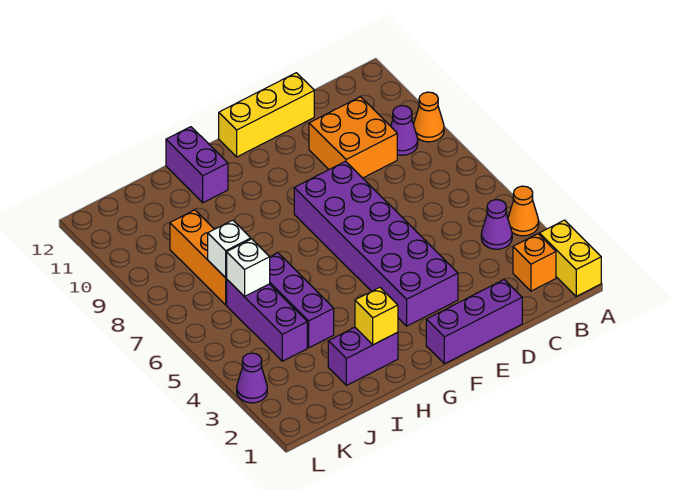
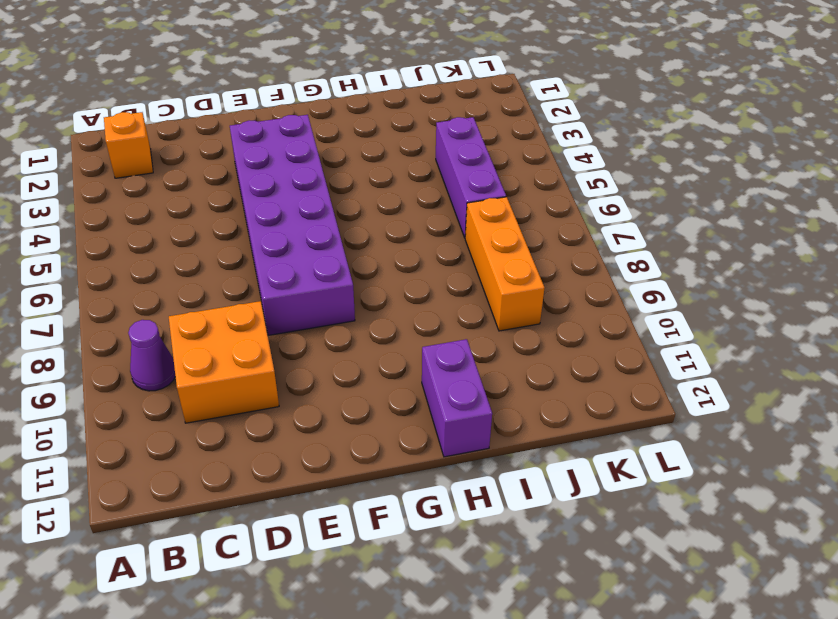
none -> yellow brick A1:A2 level 1
none -> orange cone A4 level 1
none -> orange cone A9 level 1

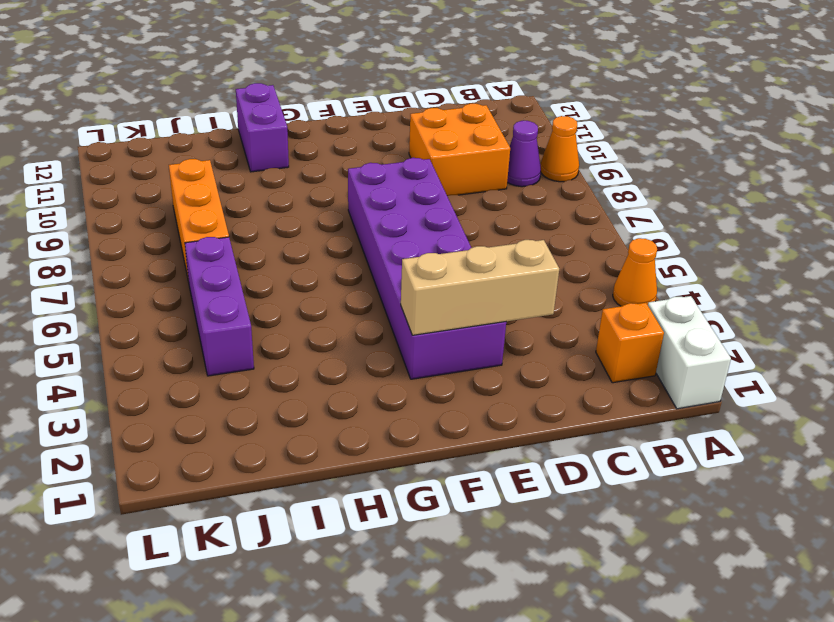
white brick A1:A2 level 1 -> yellow brick A1:A2 level 1
tan brick D3:F3 level 2 -> none
none -> purple cone B4 level 1
none -> purple brick D1:F1 level 1
none -> yellow brick D12:F12 level 1

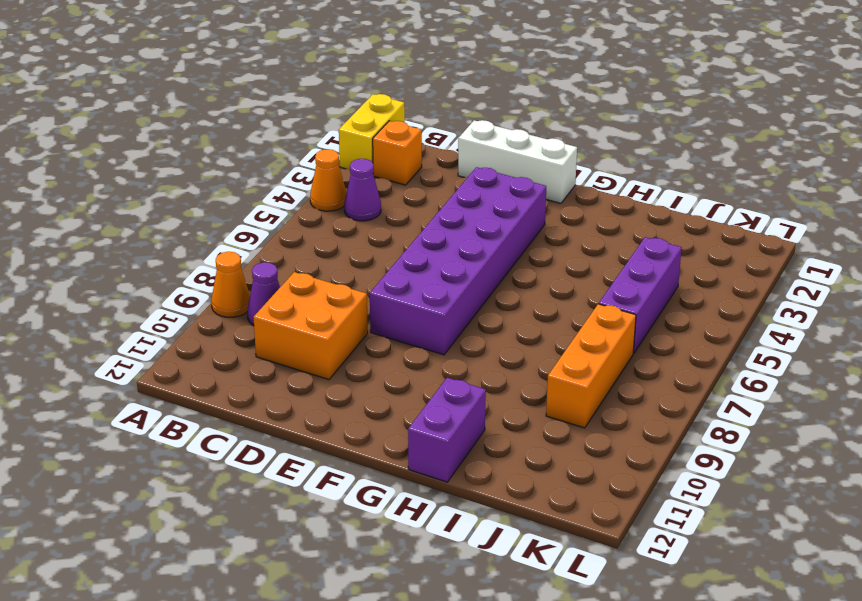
white brick D1:F1 level 1 -> purple brick D1:F1 level 1
none -> yellow brick D12:F12 level 1
none -> purple brick H2:I2 level 1
none -> purple brick I4:I6 level 1

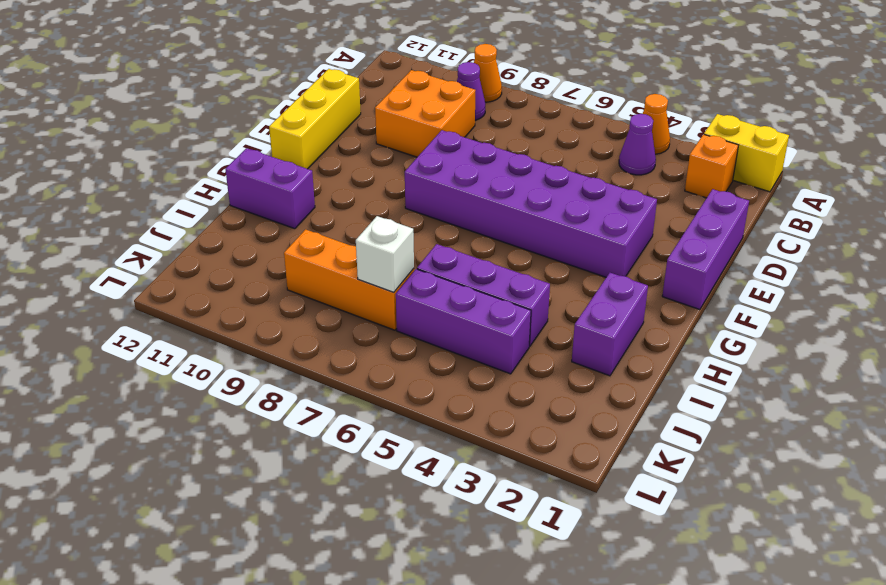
none -> purple cone L3 level 1
none -> yellow brick H2 level 2
none -> white brick J6 level 2

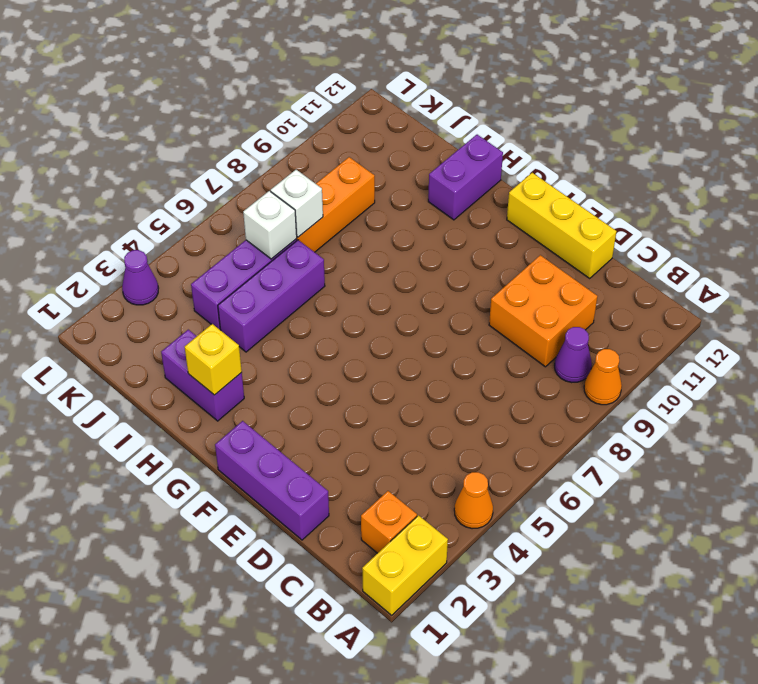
none -> purple cone B4 level 1
none -> purple brick E3:F8 level 1

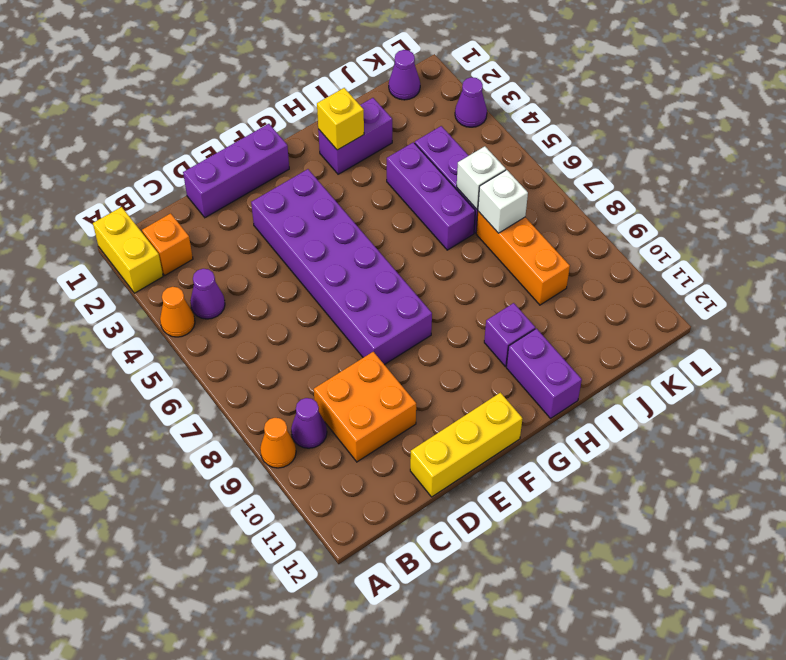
purple brick H10 level 1 -> none
purple cone K1 level 1 -> none

